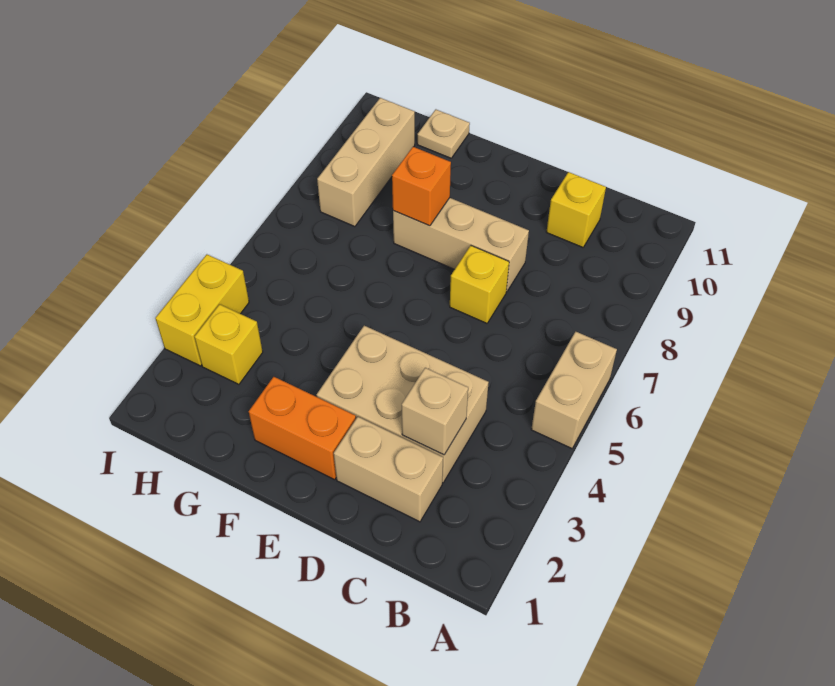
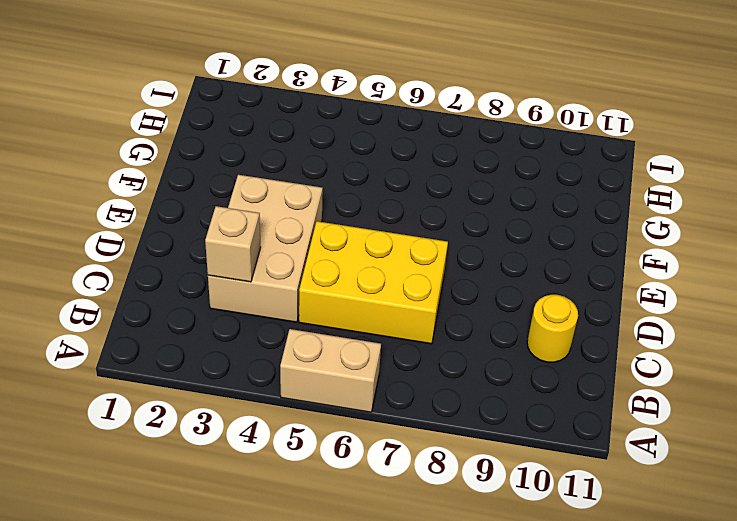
yellow brick C5:D7 level 1 -> yellow brick D7 level 1
yellow round brick C10 level 1 -> yellow brick C10 level 1
none -> tan brick C2:D2 level 1
none -> tan brick D8:F8 level 1
none -> orange brick E2:F2 level 1

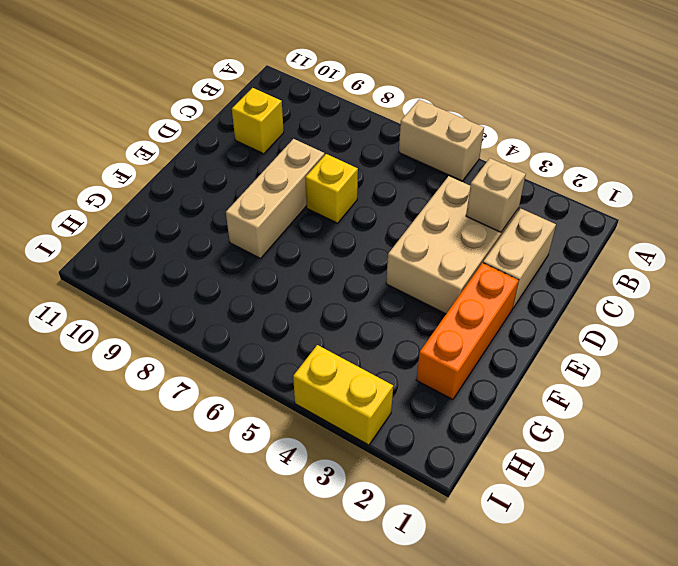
orange brick E2:G2 level 1 -> orange brick E2:F2 level 1
none -> tan plate G11 level 1
none -> yellow brick H3 level 1
none -> tan brick H8:H10 level 1

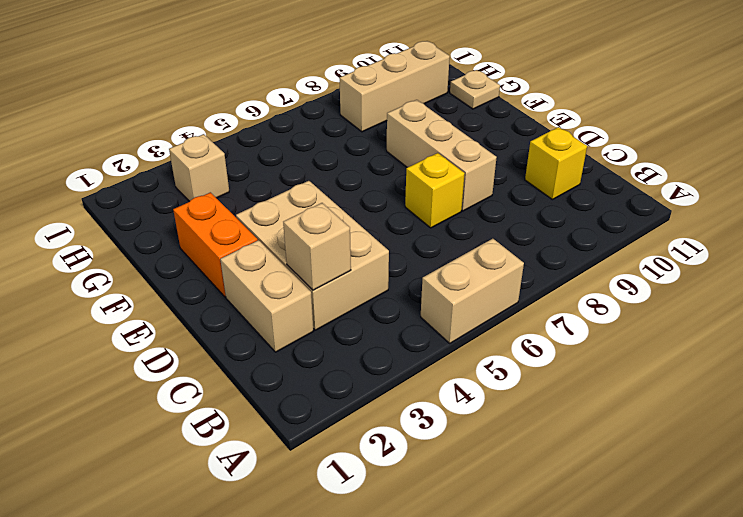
tan brick H3 level 1 -> yellow brick H3 level 1
none -> yellow brick I3:I4 level 1
none -> orange brick F8 level 2

